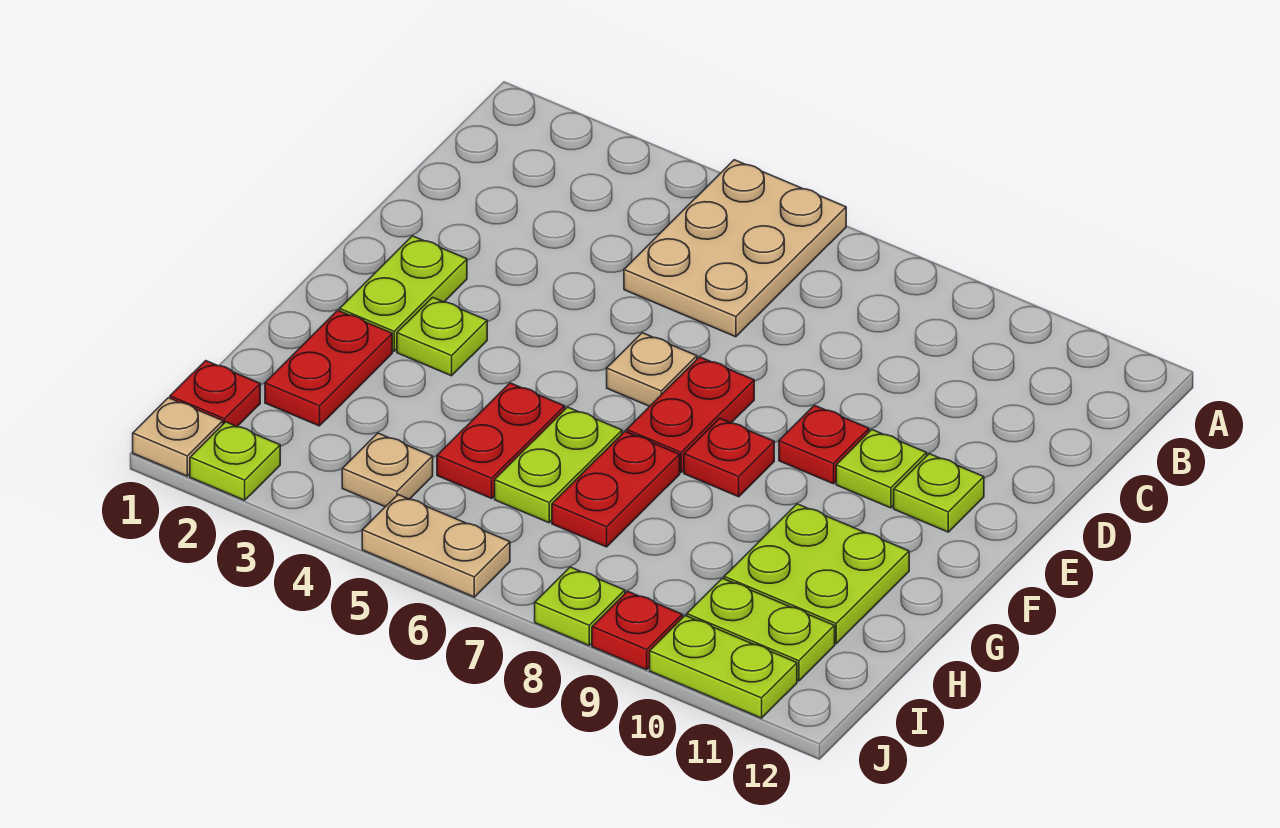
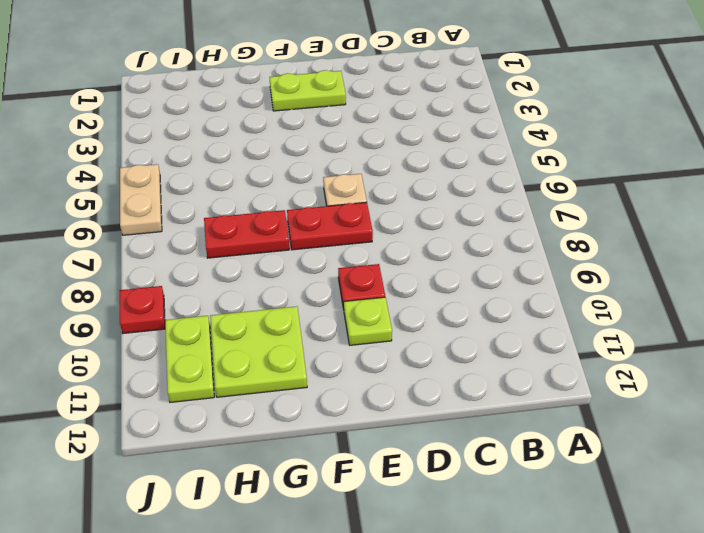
none -> tan plate A5:C6 level 1
none -> lime plate E11 level 1
none -> lime plate F3 level 1

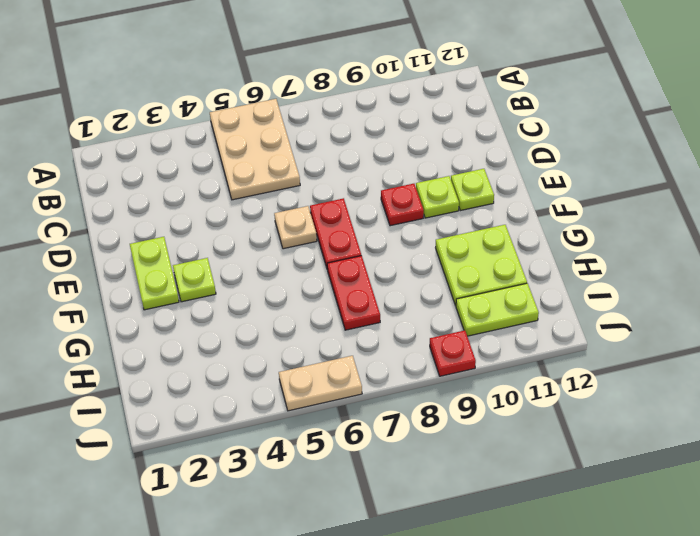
none -> red plate F8 level 1
none -> red plate G2:H2 level 1
none -> red plate G5:H5 level 1

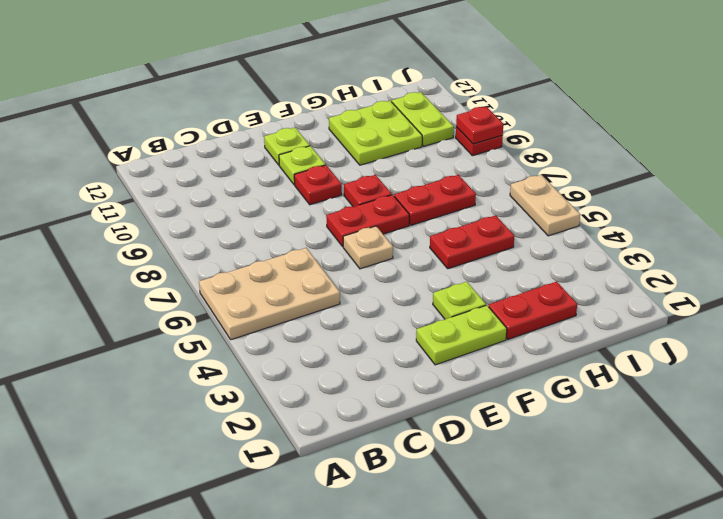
red plate J9 level 2 -> red plate I1 level 1
none -> lime plate G6:H6 level 1
none -> tan plate I4 level 1
none -> tan plate J1 level 1

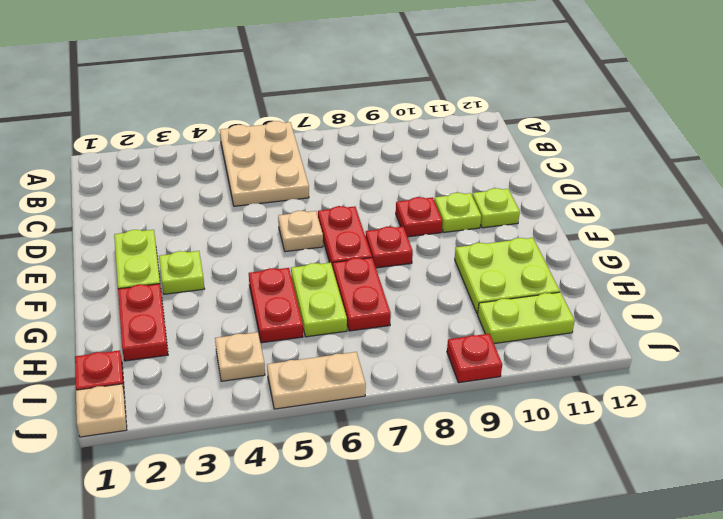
none -> lime plate J2 level 1
none -> lime plate J8 level 1
none -> lime plate J10:J11 level 1

